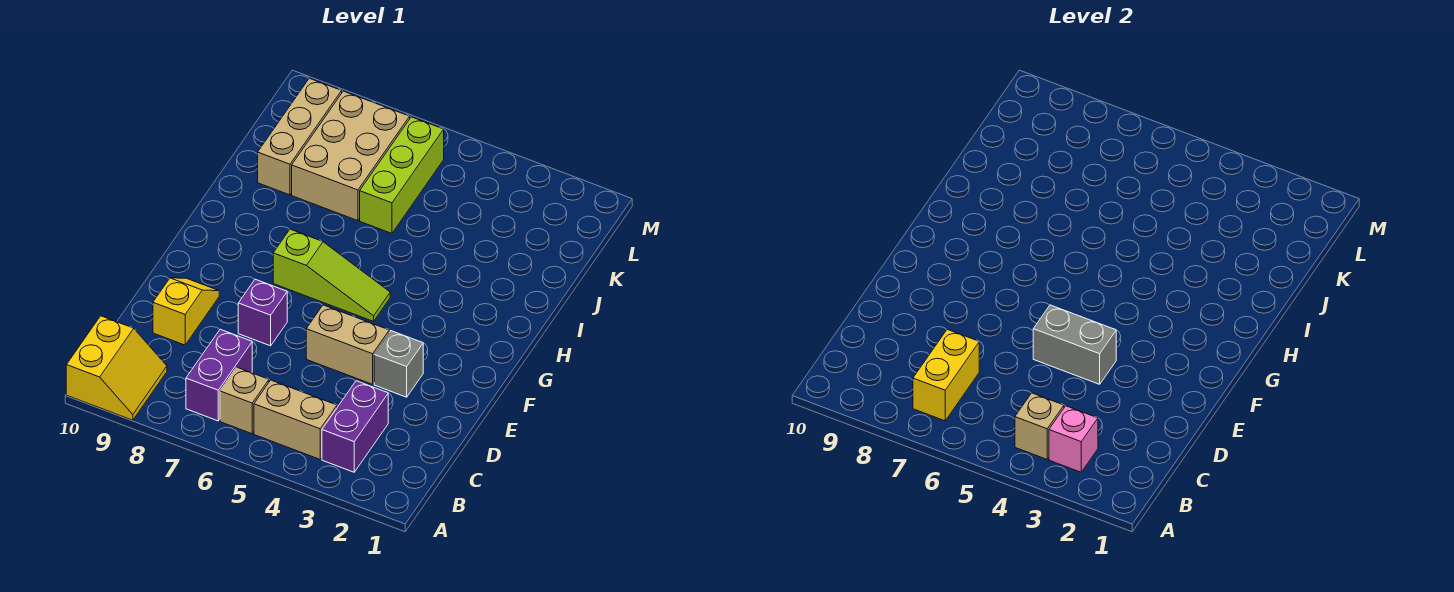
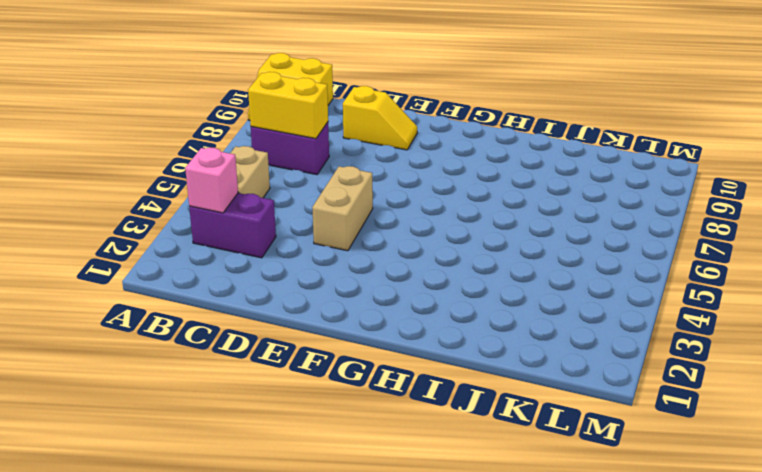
none -> tan brick B6 level 1
none -> grey brick E3 level 1
none -> purple brick E7 level 1

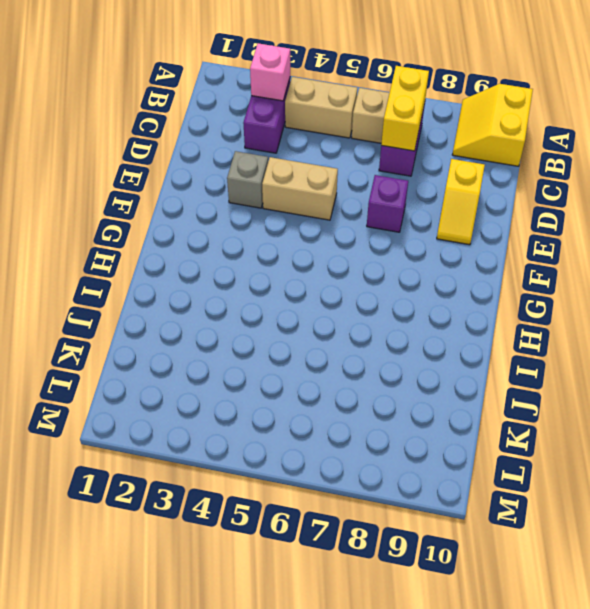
none -> lime slope G5:G7 level 1 top 7
none -> lime brick J6:L6 level 1
none -> tan brick J7:L8 level 1

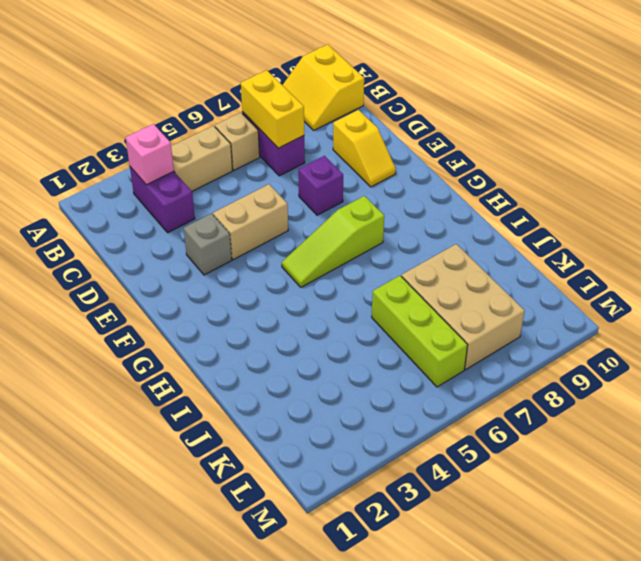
none -> tan brick J9:L9 level 1
none -> tan brick B4 level 2
none -> grey brick E4:E5 level 2

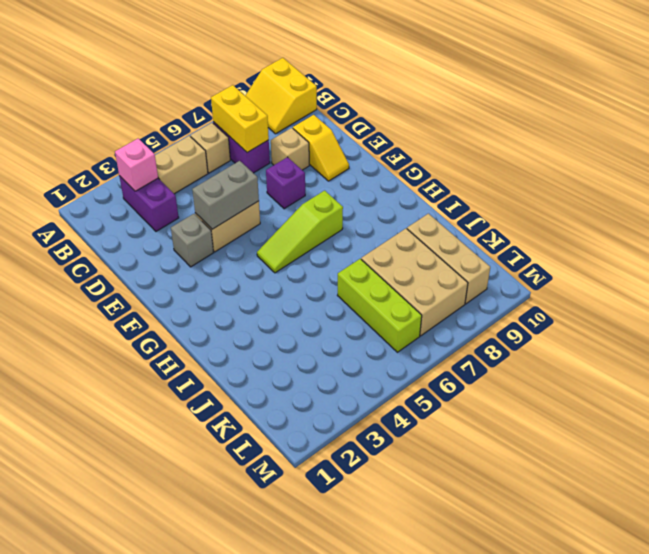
tan brick D8 level 1 -> tan brick B4 level 2

